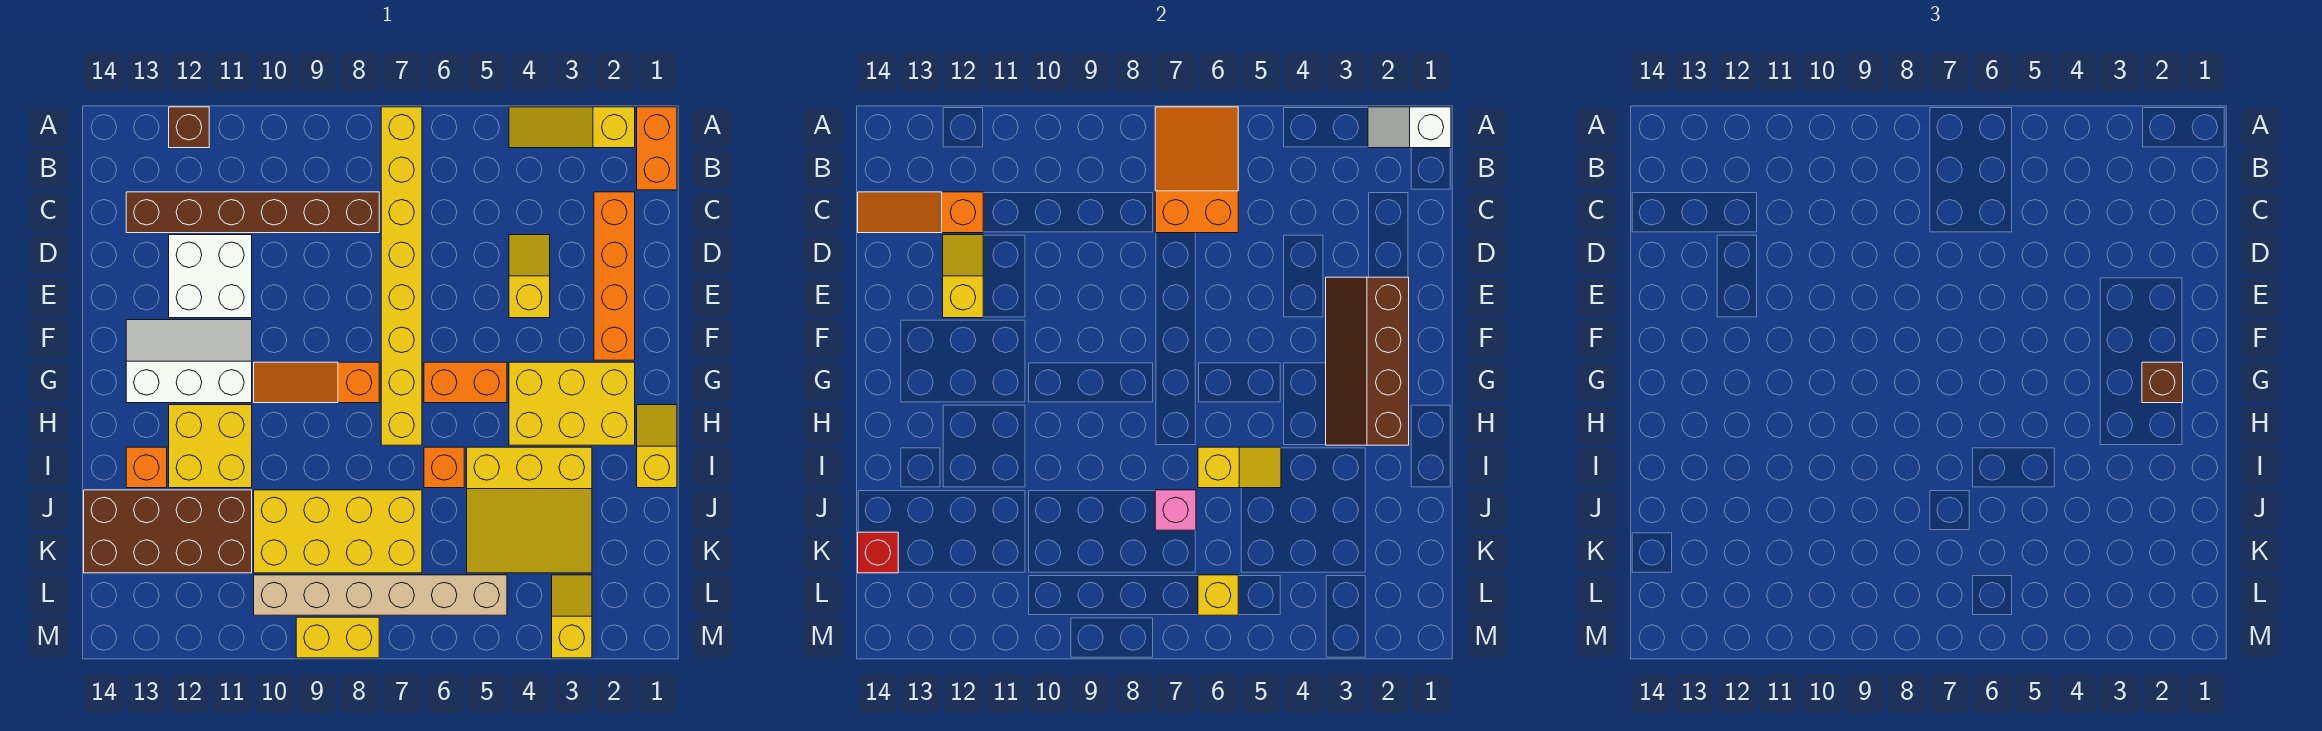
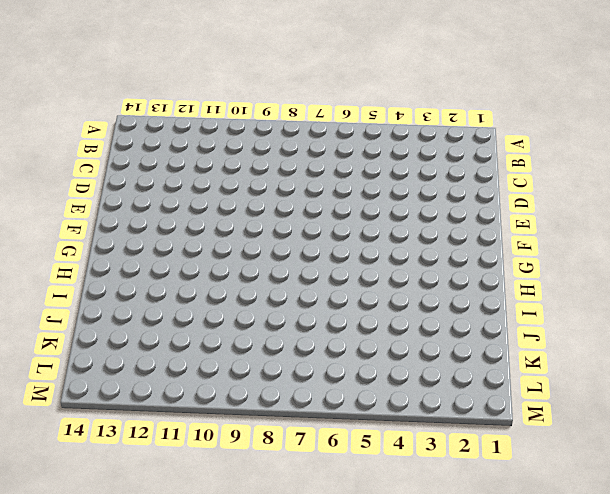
none -> orange brick A1:B1 level 1
none -> yellow slope A2:A4 level 1 top 2
none -> yellow brick A7:H7 level 1
none -> brown brick A12 level 1

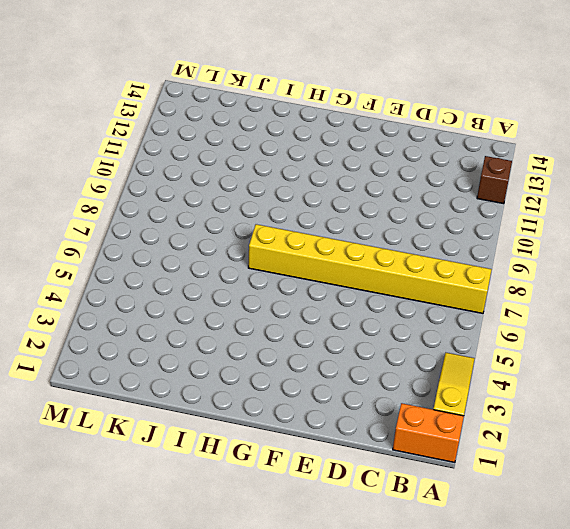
none -> orange brick C2:F2 level 1
none -> brown brick C8:C13 level 1
none -> yellow slope D4:E4 level 1 top E
none -> white brick D11:E12 level 1

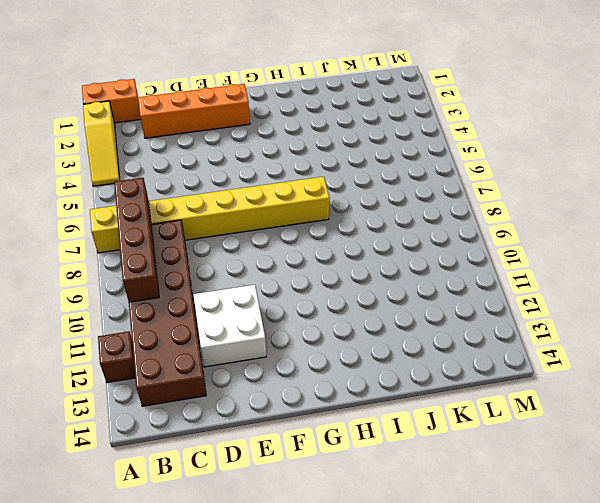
brown brick B7:B10 level 2 -> orange slope A6:C7 level 2 top C
brown brick B8:C13 level 1 -> brown brick C8:C13 level 1
none -> yellow slope D4:E4 level 1 top E
none -> white slope F11:G13 level 1 top G
none -> yellow brick G2:H4 level 1
none -> orange brick G5:G6 level 1

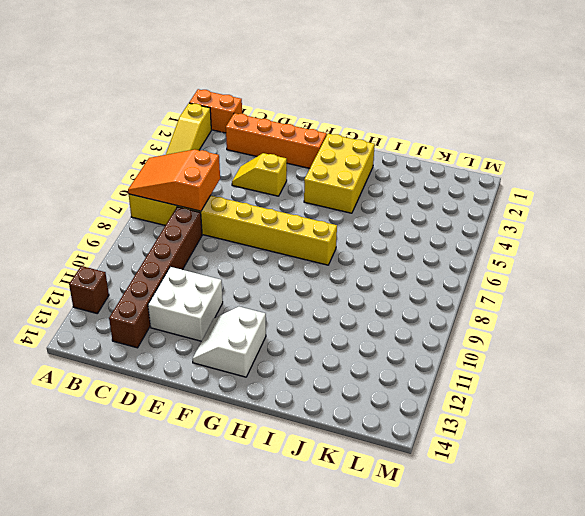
white slope F12:G13 level 1 top G -> white slope F11:G13 level 1 top G
none -> orange brick G5:G6 level 1
none -> orange slope G8:G10 level 1 top 8
none -> yellow slope H1:I1 level 1 top I
none -> yellow brick H11:I12 level 1

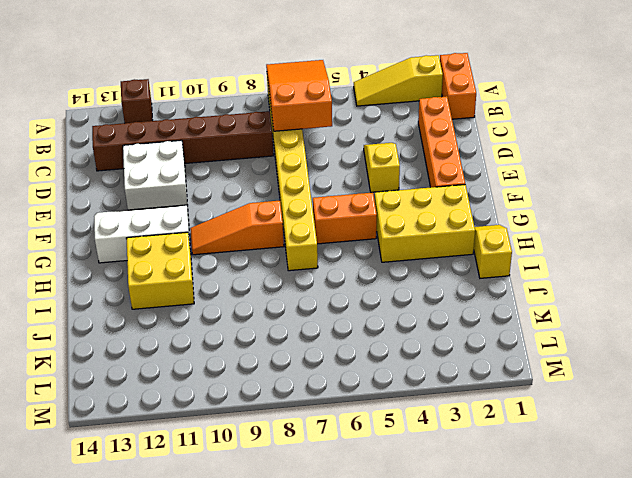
none -> yellow slope I3:K5 level 1 top I
none -> orange brick I6 level 1
none -> orange brick I13 level 1
none -> yellow brick J7:K10 level 1

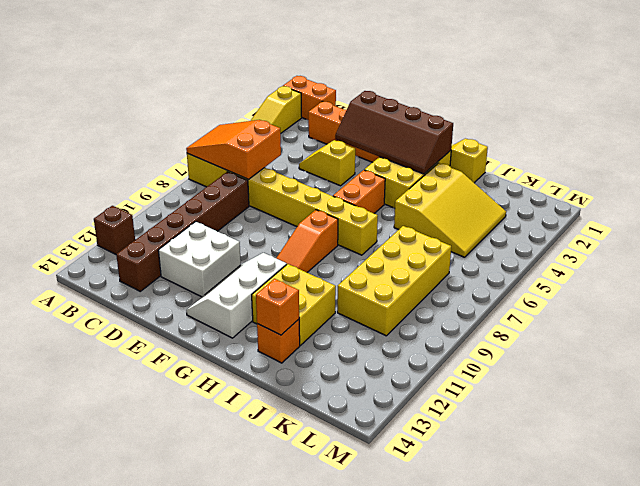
orange brick I13 level 2 -> orange brick I6 level 1
none -> brown brick J11:K14 level 1
none -> yellow slope L3:M3 level 1 top M
none -> tan brick L5:L10 level 1
none -> yellow brick M8:M9 level 1

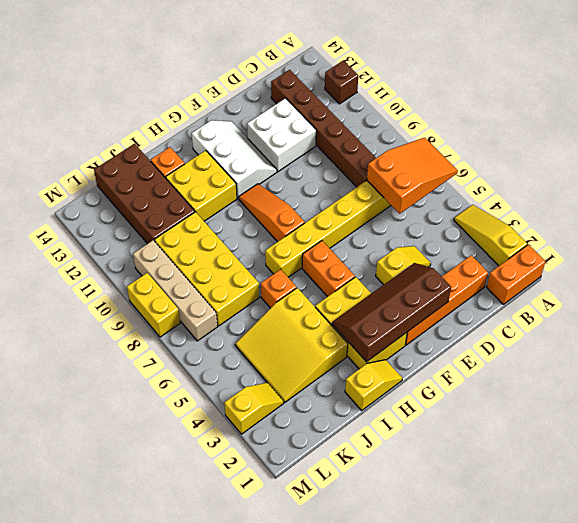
tan brick L7:L10 level 1 -> tan brick L5:L10 level 1
none -> white slope A1:A2 level 2 top 1
none -> orange slope C12:C14 level 2 top 12
none -> yellow slope D12:E12 level 2 top E
none -> yellow slope I5:I6 level 2 top 6

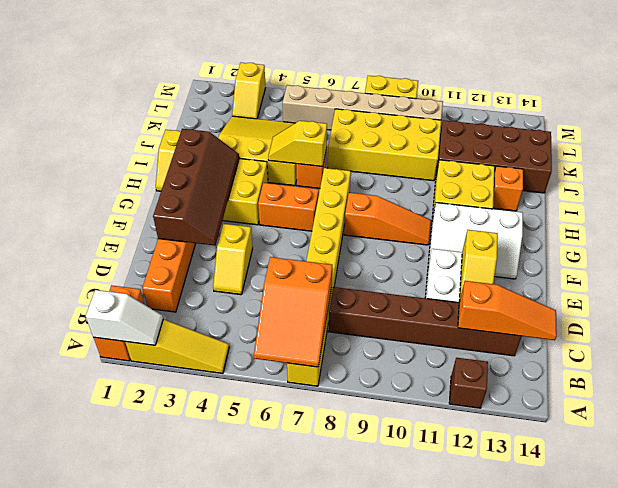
none -> pink brick J7 level 2
none -> red brick K14 level 2
none -> yellow brick L6 level 2
none -> brown brick G2 level 3

